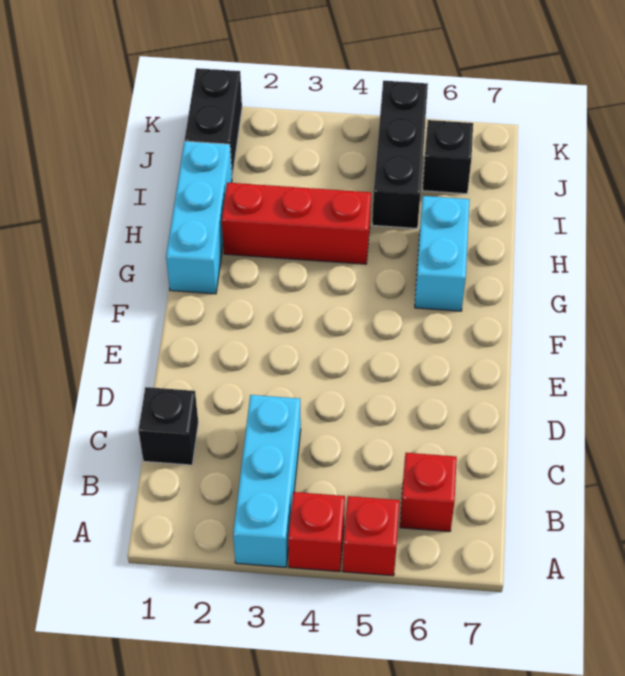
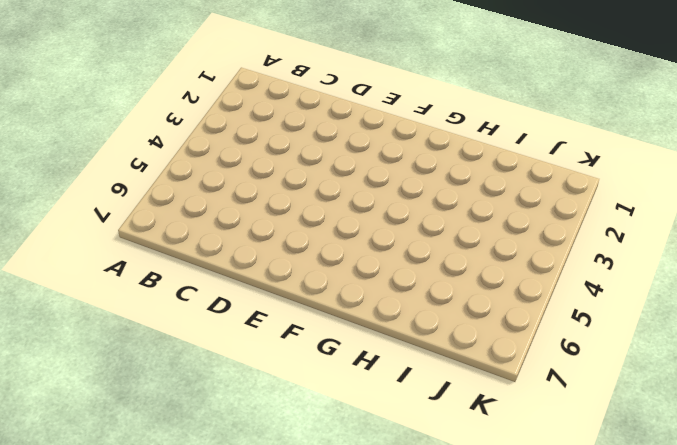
none -> cyan brick A3:C3 level 1
none -> red brick A4 level 1

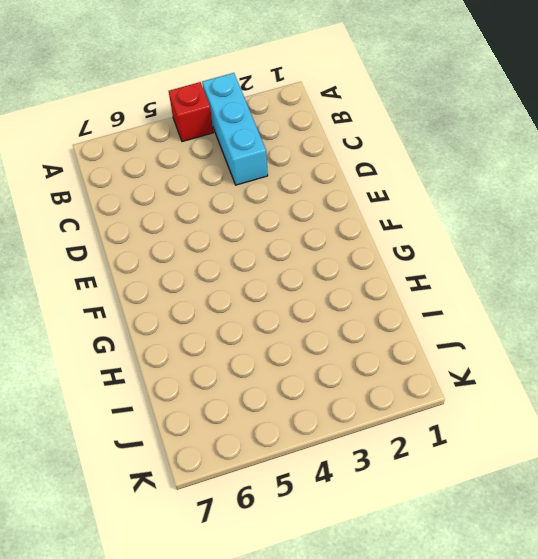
none -> red brick A5 level 1
none -> red brick B6 level 1

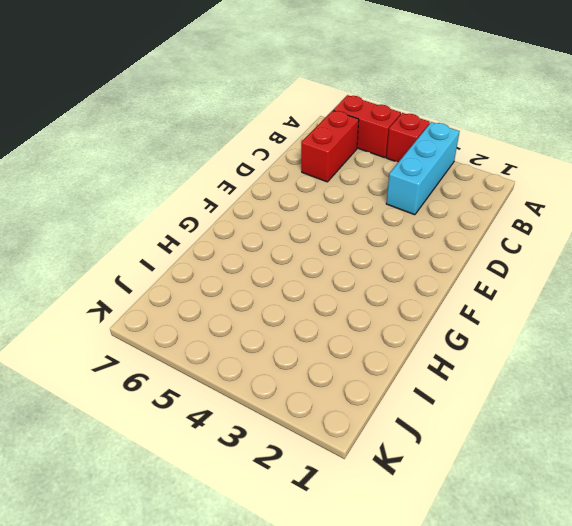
red brick A5:A6 level 1 -> red brick A5 level 1
red brick B6:C6 level 1 -> red brick B6 level 1
none -> black brick C1 level 1
none -> cyan brick G1:I1 level 1

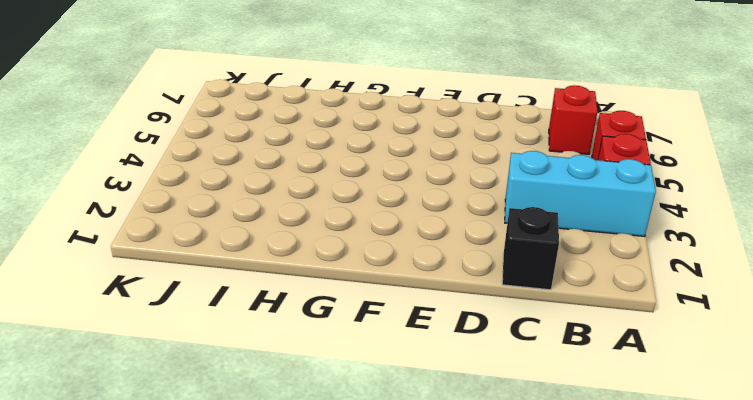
none -> cyan brick G1:I1 level 1
none -> cyan brick G6:H6 level 1

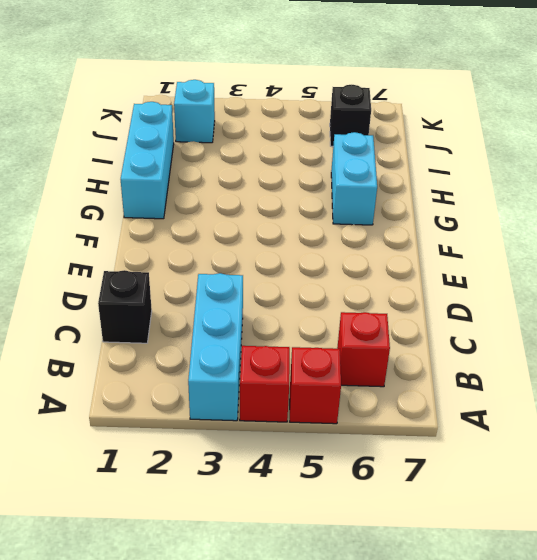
cyan brick J2 level 1 -> none
none -> red brick H2:H4 level 1
none -> black brick I5:K5 level 1

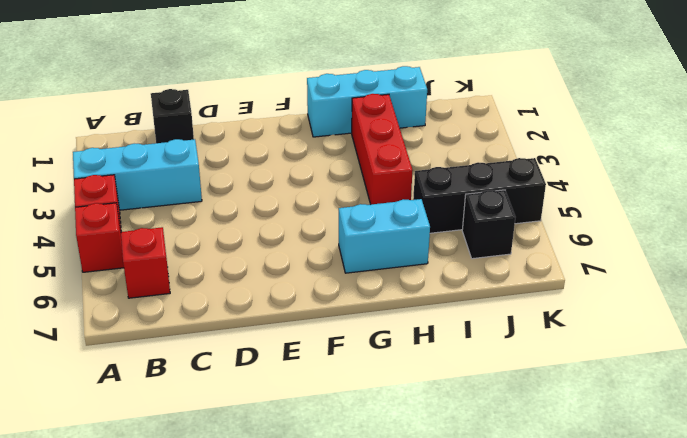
none -> black brick J1:K1 level 1

